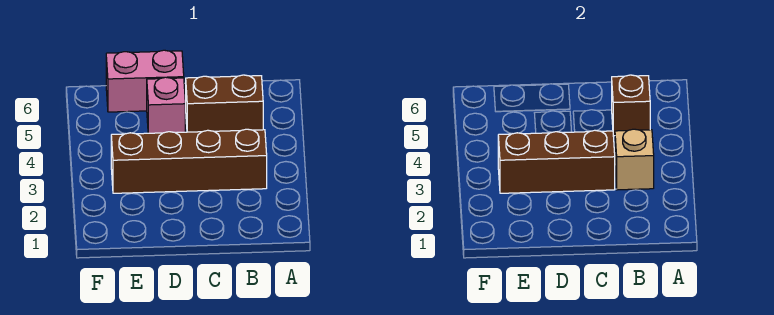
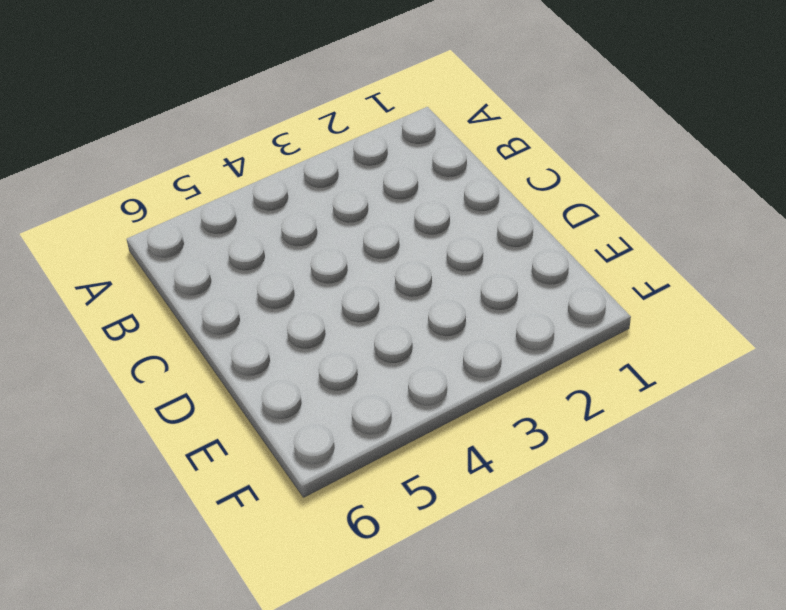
none -> brown brick B3:E3 level 1
none -> brown brick B5:C5 level 1

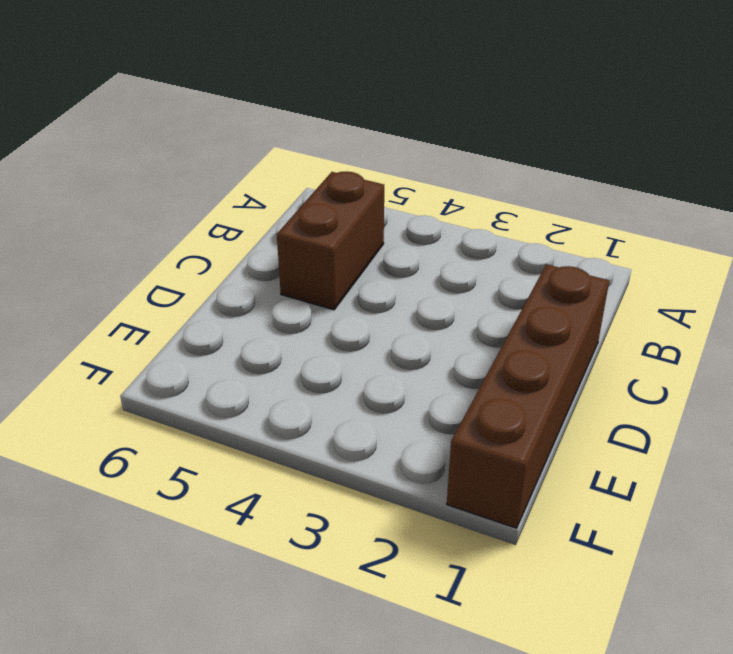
brown brick C1:F1 level 1 -> brown brick B3:E3 level 1
none -> pink brick D5 level 1
none -> pink brick D6:E6 level 1

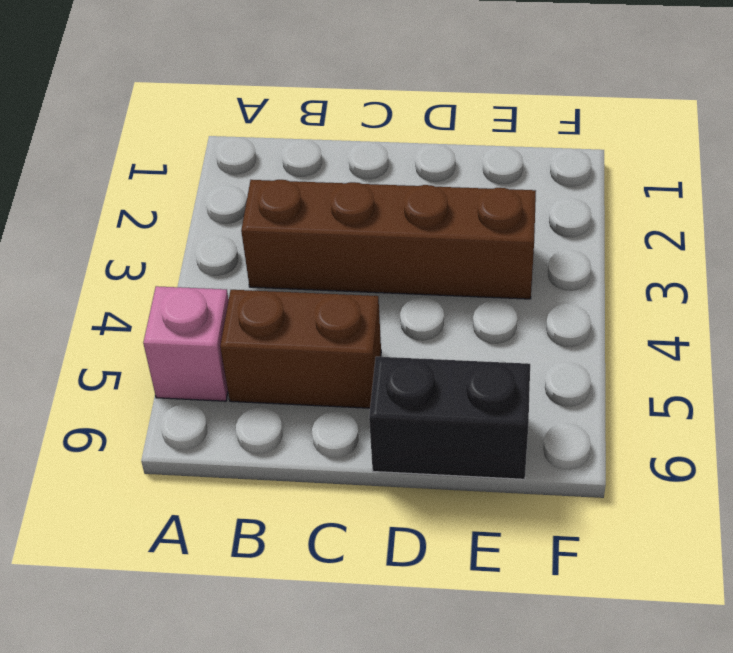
pink brick A5 level 1 -> pink brick D5 level 1
black brick D6:E6 level 1 -> pink brick D6:E6 level 1
none -> tan brick B3 level 2
none -> brown brick B5 level 2

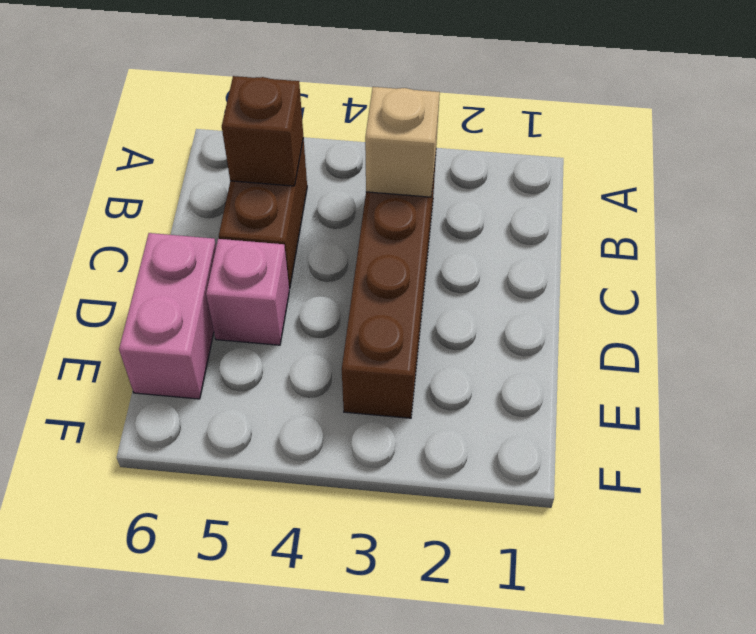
none -> brown brick C3:E3 level 2

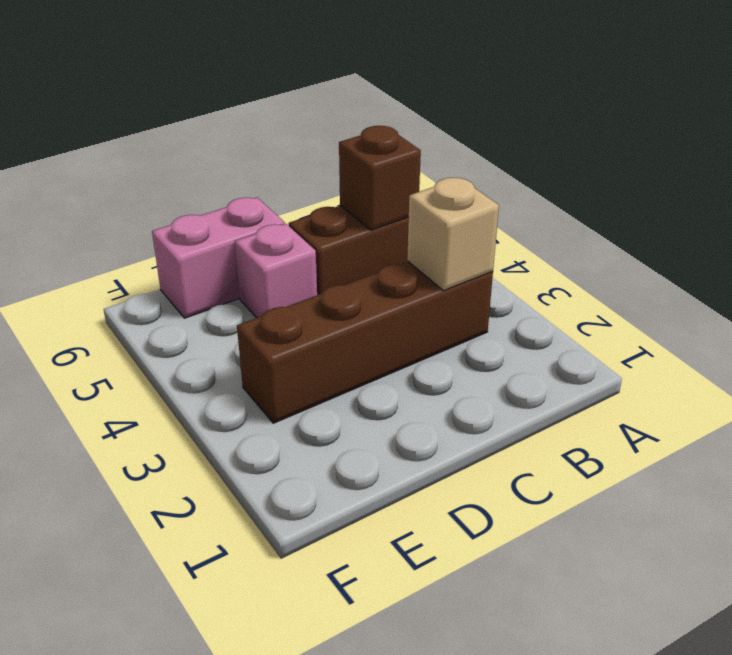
none -> brown brick C3:E3 level 2

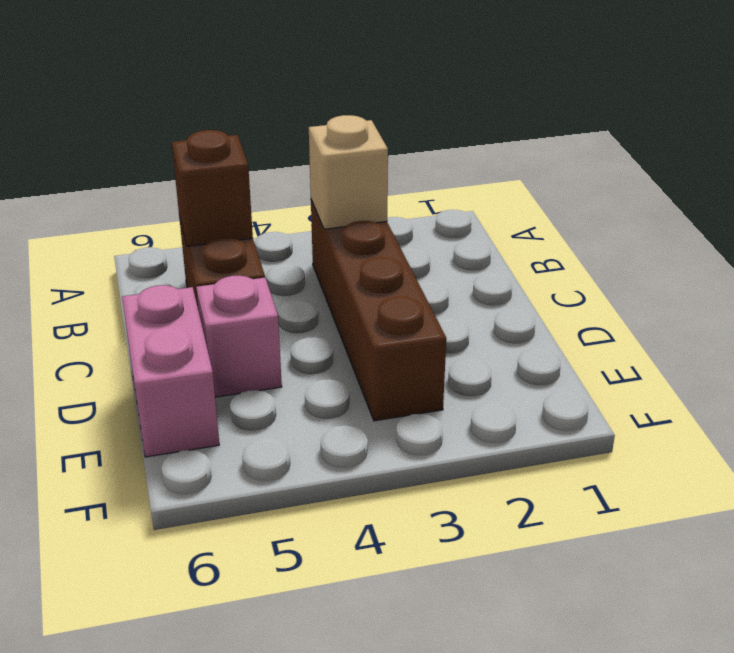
none -> brown brick C3:E3 level 2

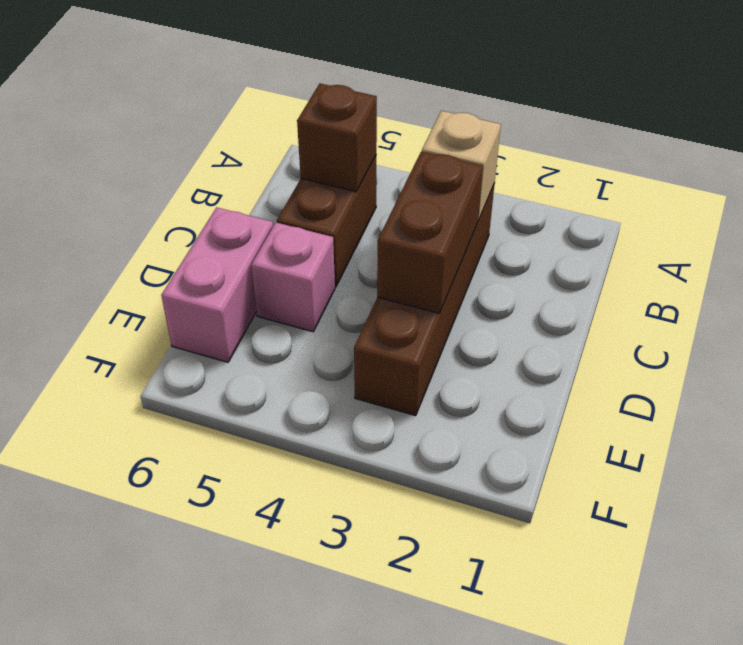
brown brick C3:D3 level 2 -> brown brick C3:E3 level 2

